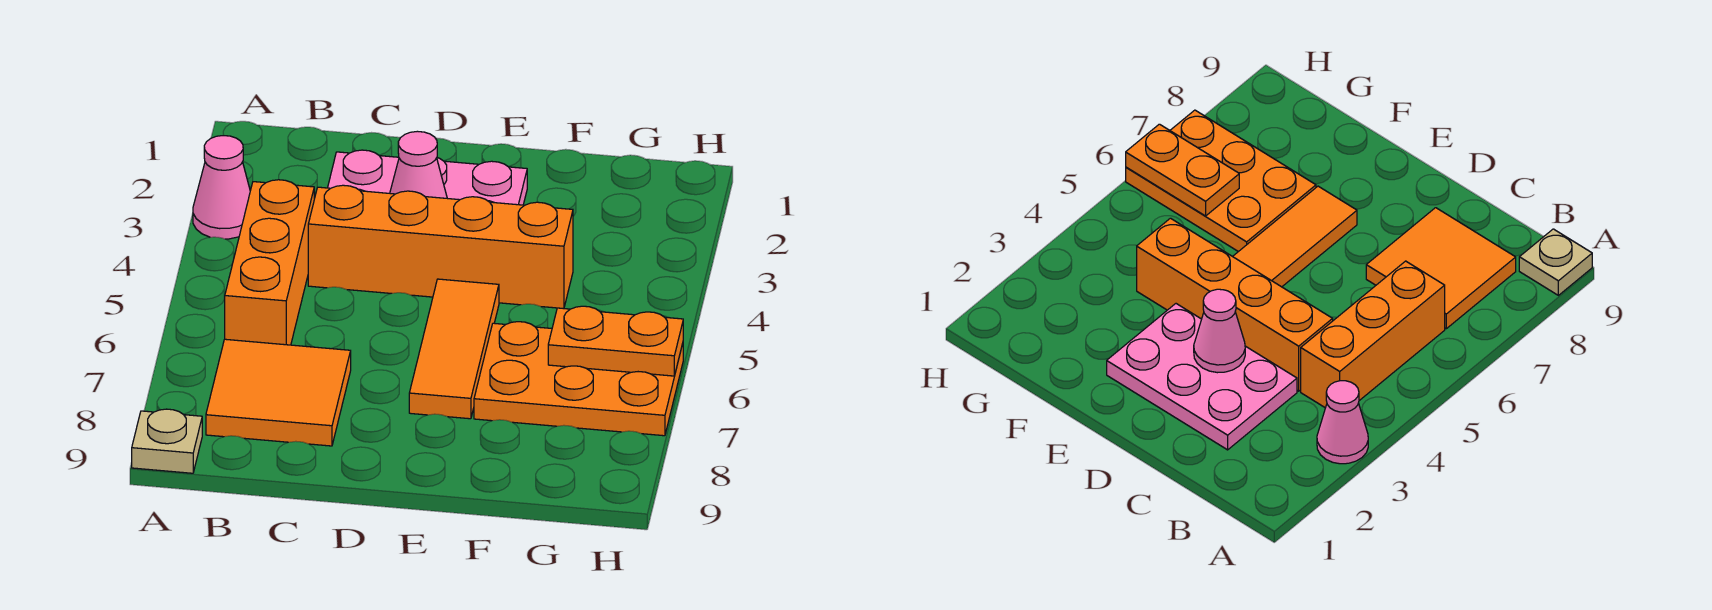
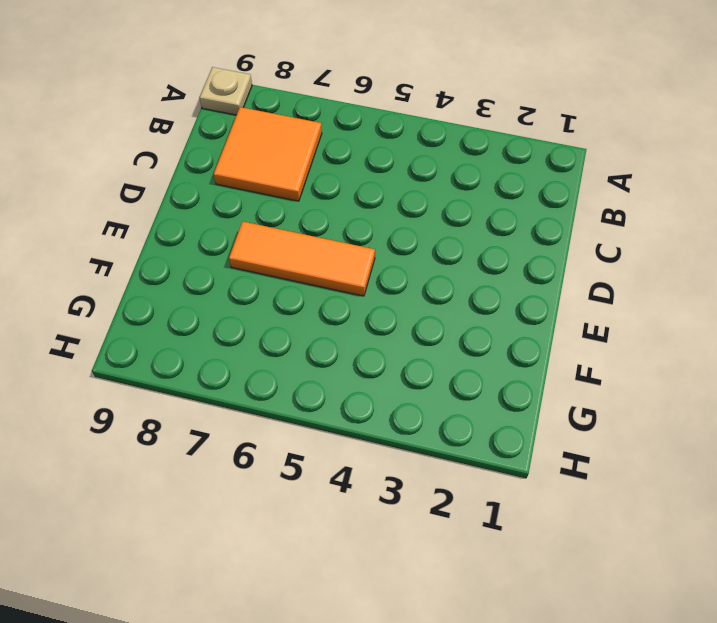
none -> pink cone A3 level 1
none -> orange brick B4:B6 level 1

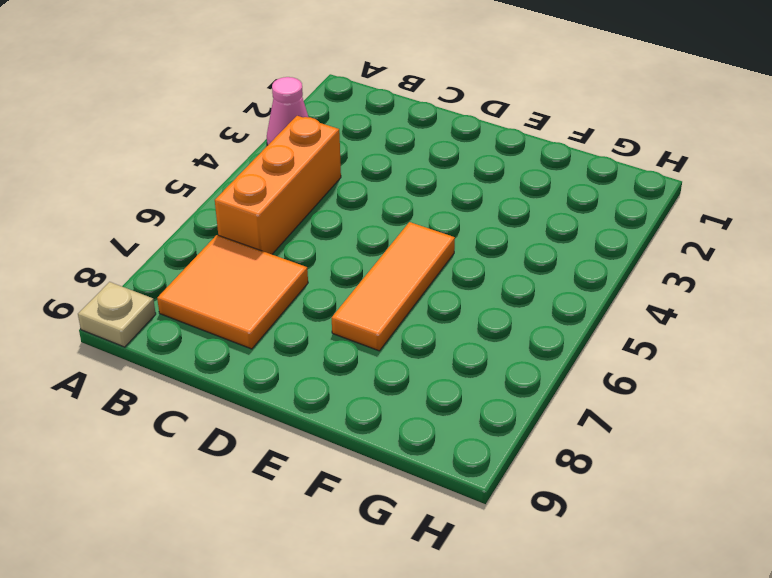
none -> pink plate C2:E3 level 1
none -> orange brick C4:F4 level 1

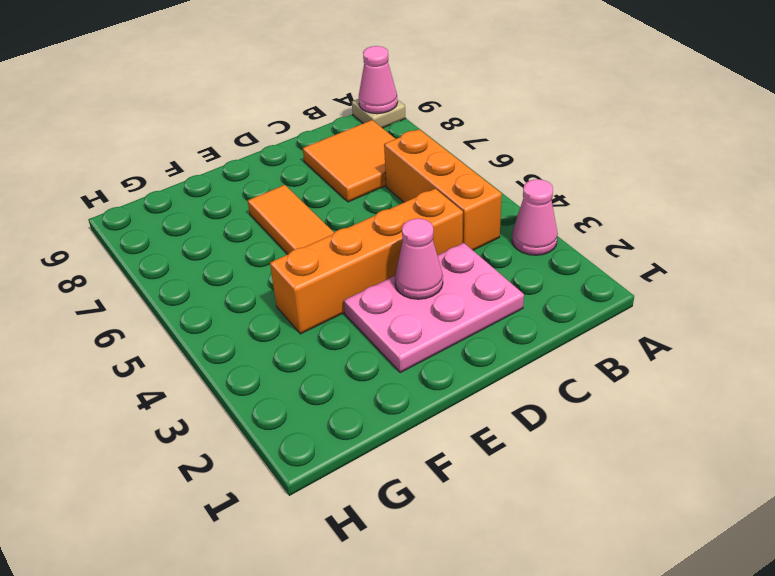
pink cone A9 level 2 -> none
none -> orange plate F6:H7 level 1
none -> orange plate G6:H6 level 2

